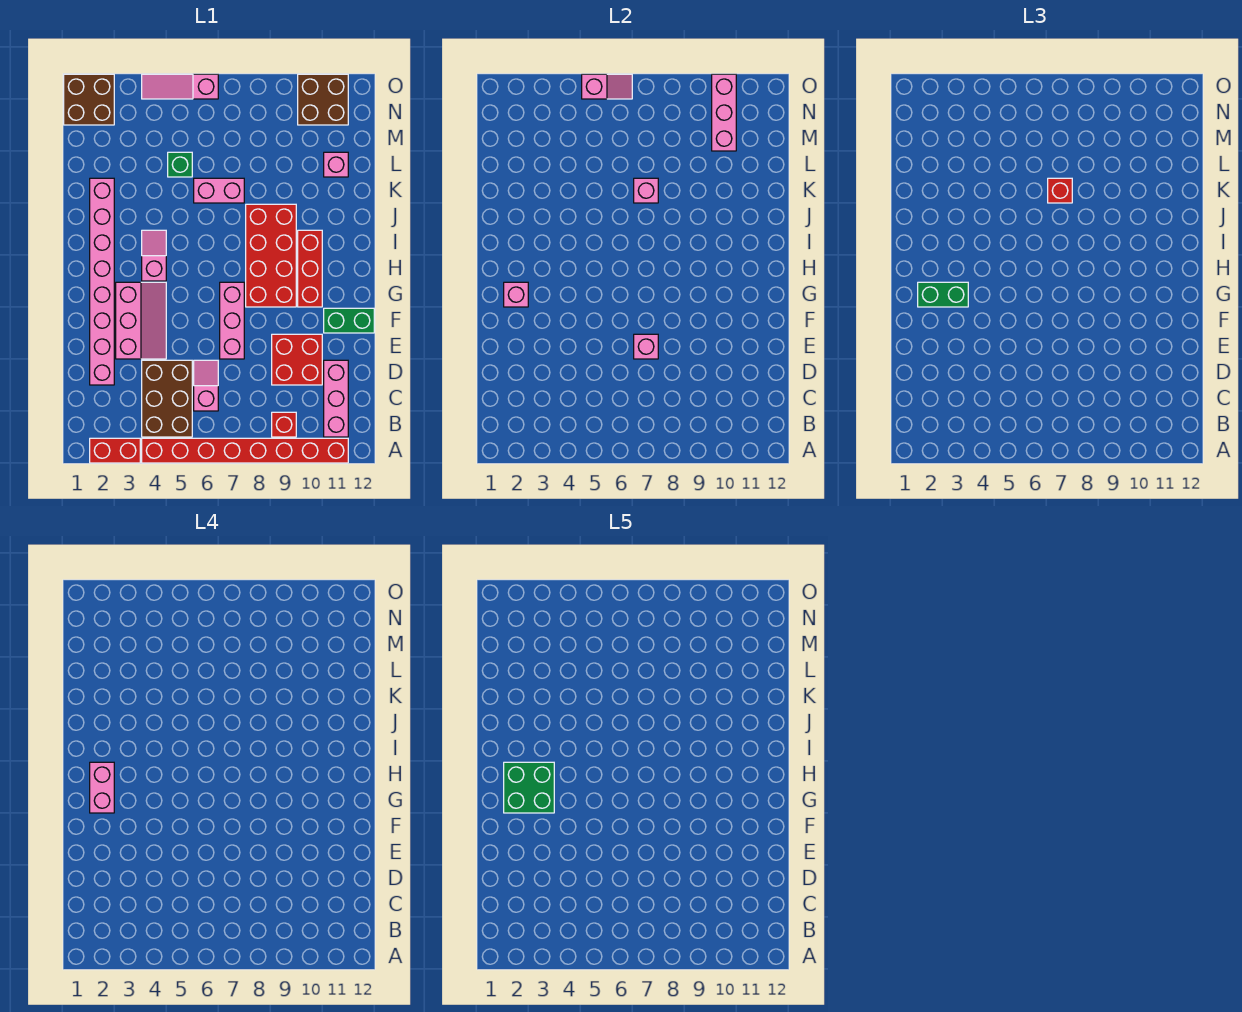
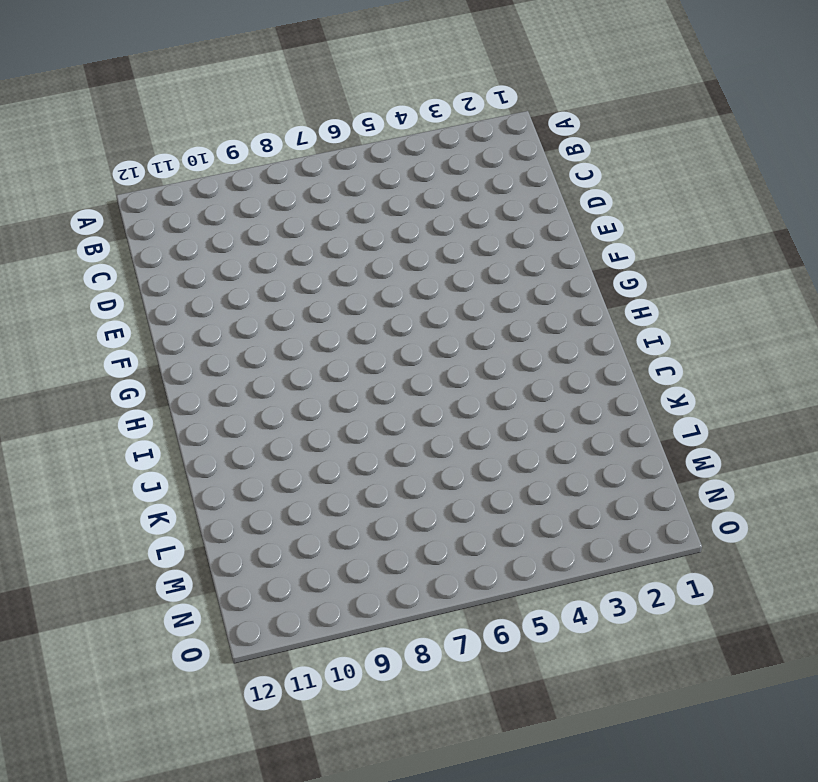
none -> red brick A2:A3 level 1
none -> red brick A4:A11 level 1
none -> brown brick B4:D5 level 1

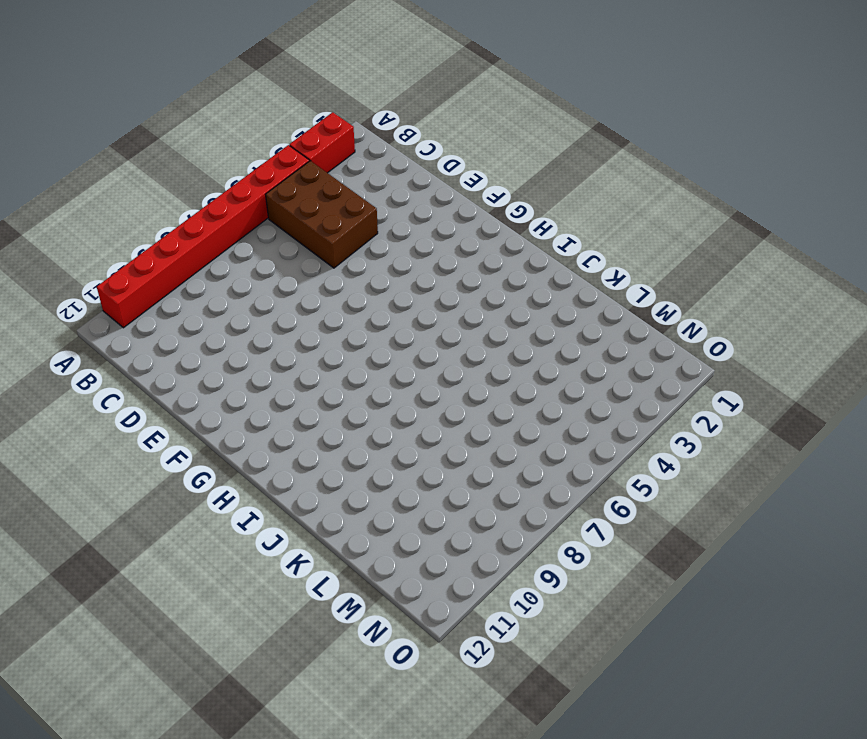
none -> red brick B9 level 1
none -> pink brick B11:D11 level 1
none -> pink slope C6:D6 level 1 top C

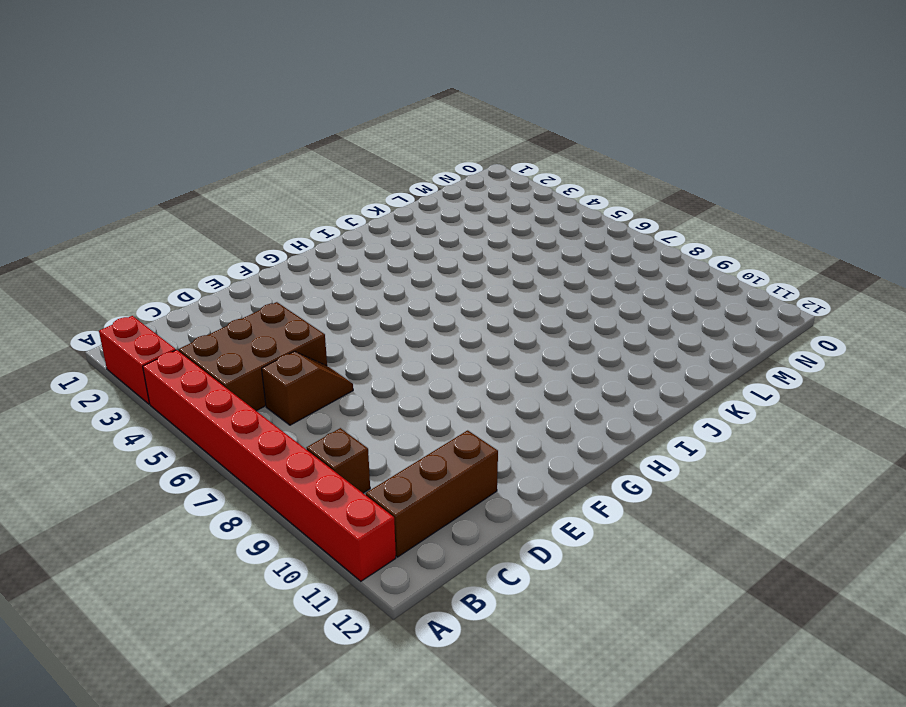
brown brick B9 level 1 -> red brick B9 level 1
brown brick B11:D11 level 1 -> pink brick B11:D11 level 1
brown slope C6:D6 level 1 top C -> pink slope C6:D6 level 1 top C
none -> pink brick D2:K2 level 1
none -> red brick D9:E10 level 1
none -> pink slope E3:G4 level 1 top 3

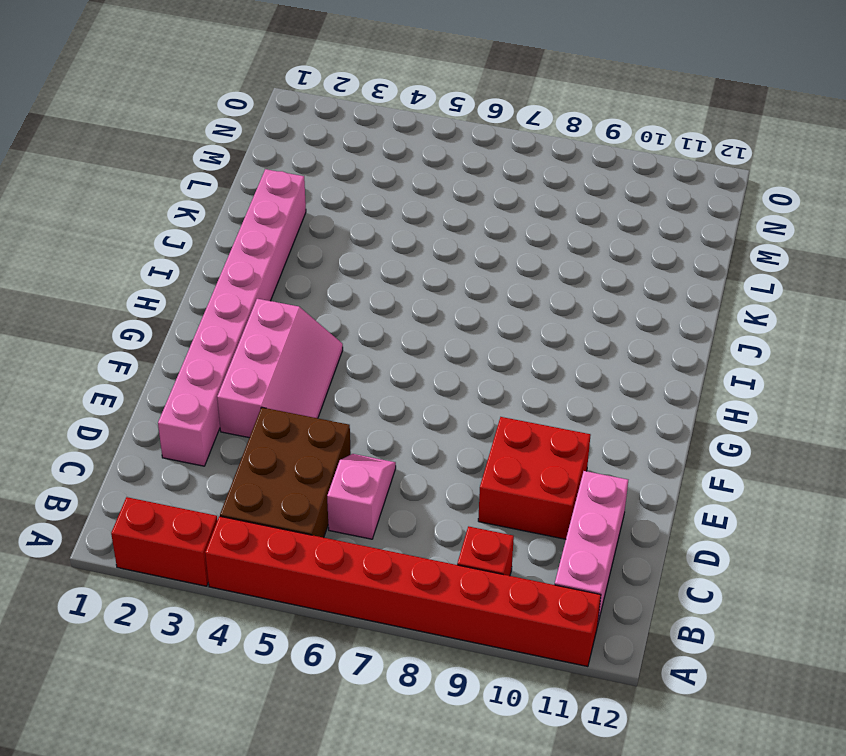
none -> pink brick E7:G7 level 1
none -> green brick F11:F12 level 1
none -> red brick G8:J9 level 1

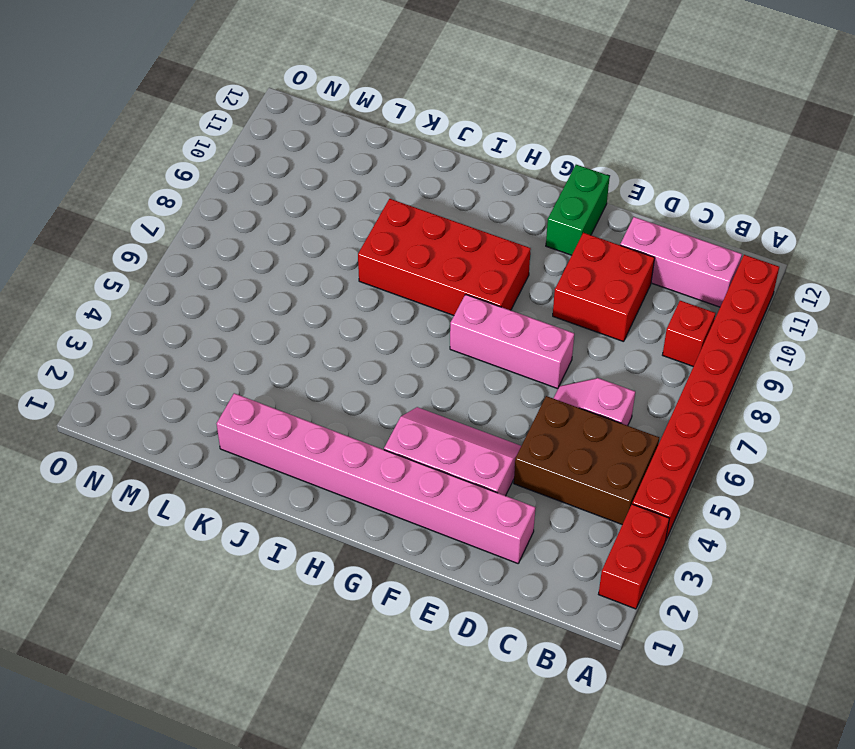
none -> red brick G10:I10 level 1
none -> pink slope H4:I4 level 1 top H
none -> pink brick K6:K7 level 1

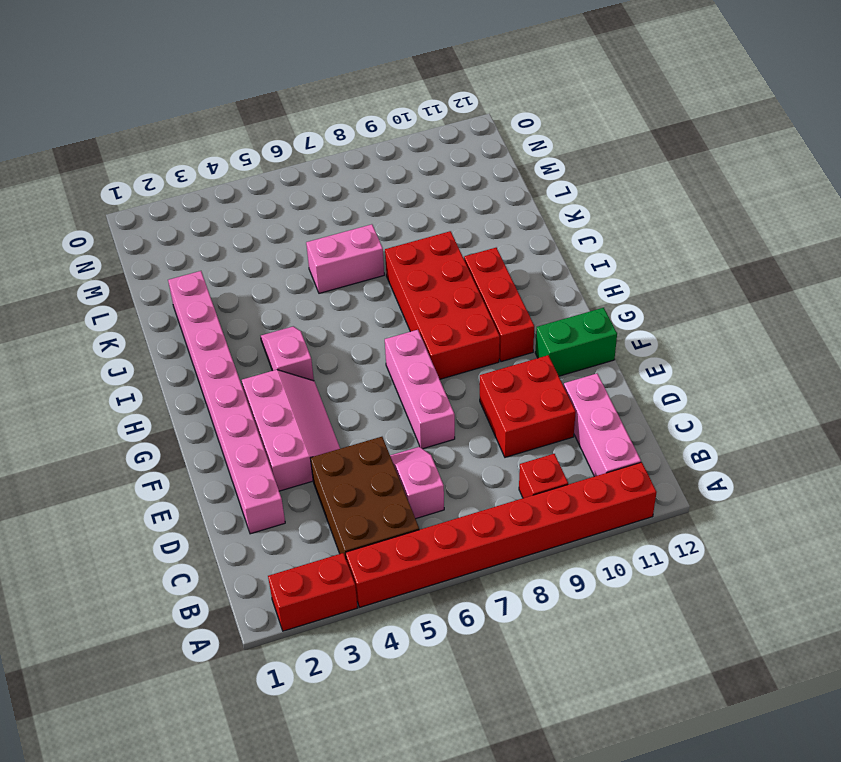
none -> green brick L5 level 1
none -> pink brick L11 level 1
none -> brown brick N1:O2 level 1

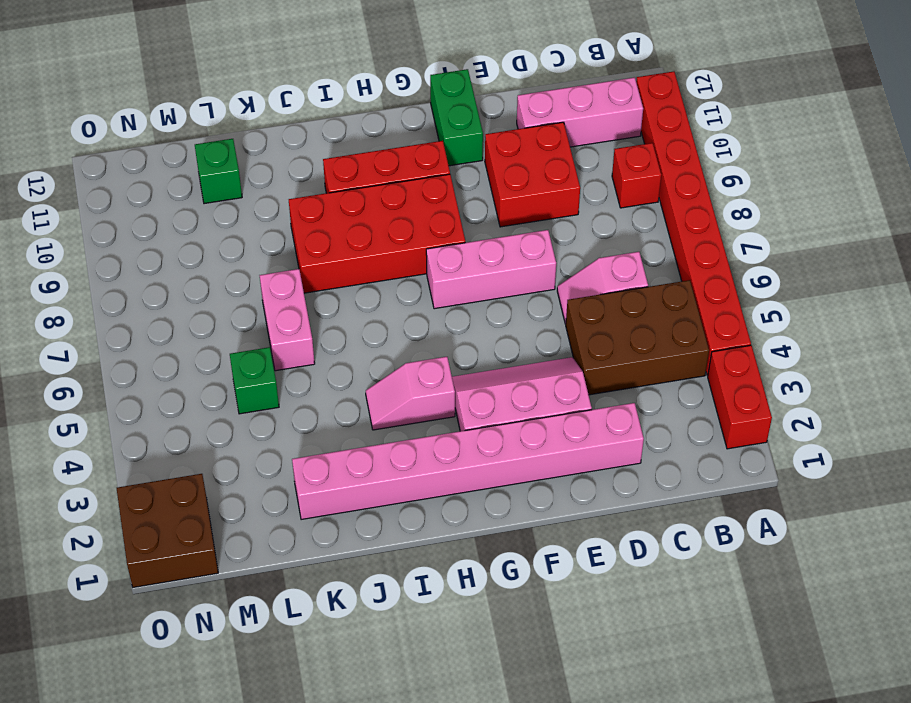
green brick L11 level 1 -> pink brick L11 level 1
none -> brown brick N10:O11 level 1
none -> pink slope O4:O6 level 1 top 6
none -> pink brick E7 level 2

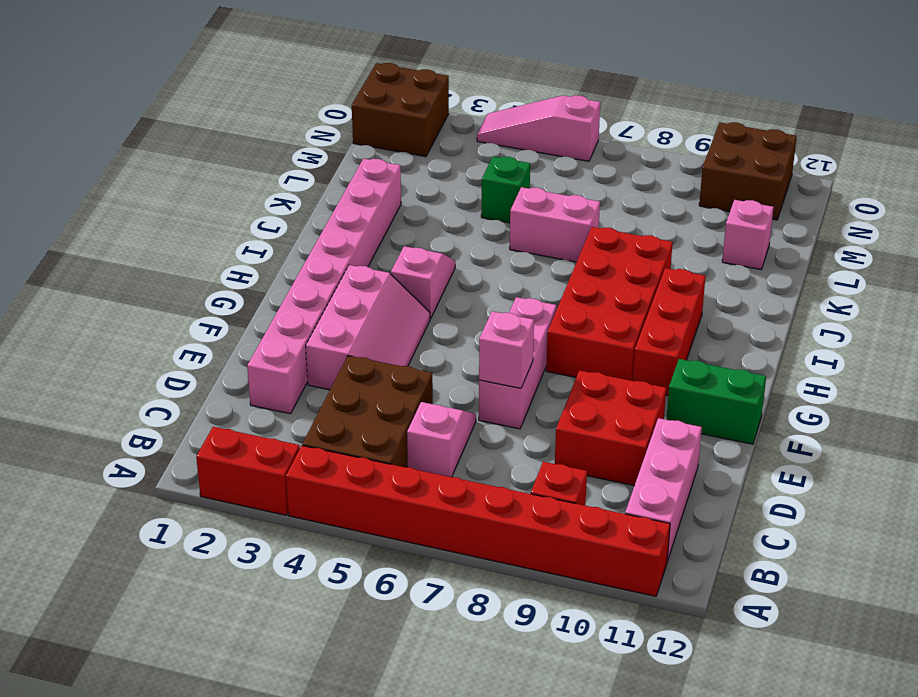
none -> pink brick G2 level 2
none -> pink brick K7 level 2
none -> pink brick M10:O10 level 2

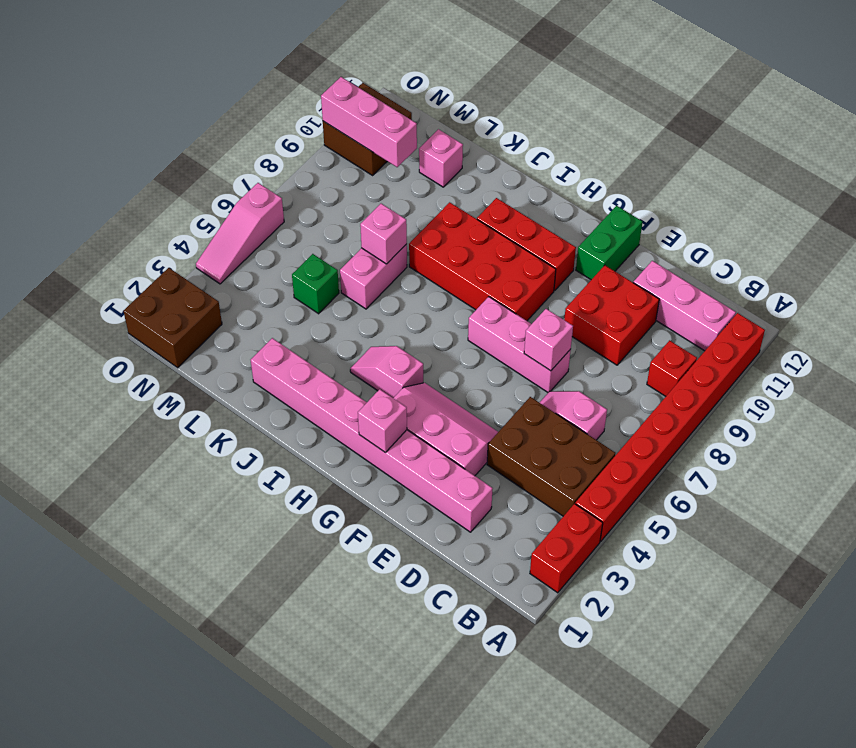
none -> pink slope O5:O6 level 2 top 5
none -> green brick G2:G3 level 3
none -> red brick K7 level 3

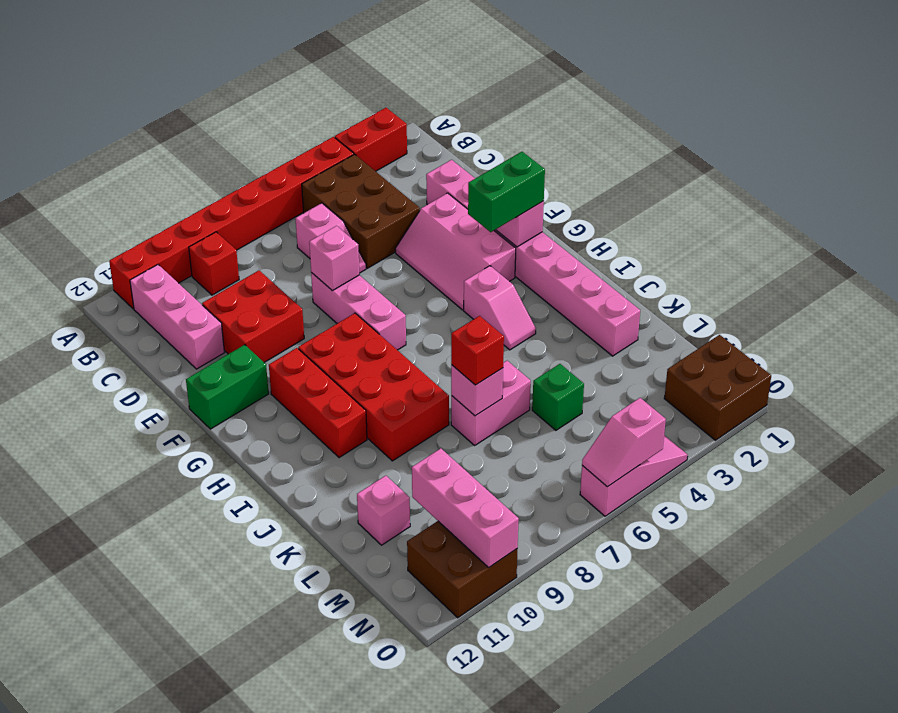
none -> pink brick G2:H2 level 4
none -> green brick G2:H3 level 5

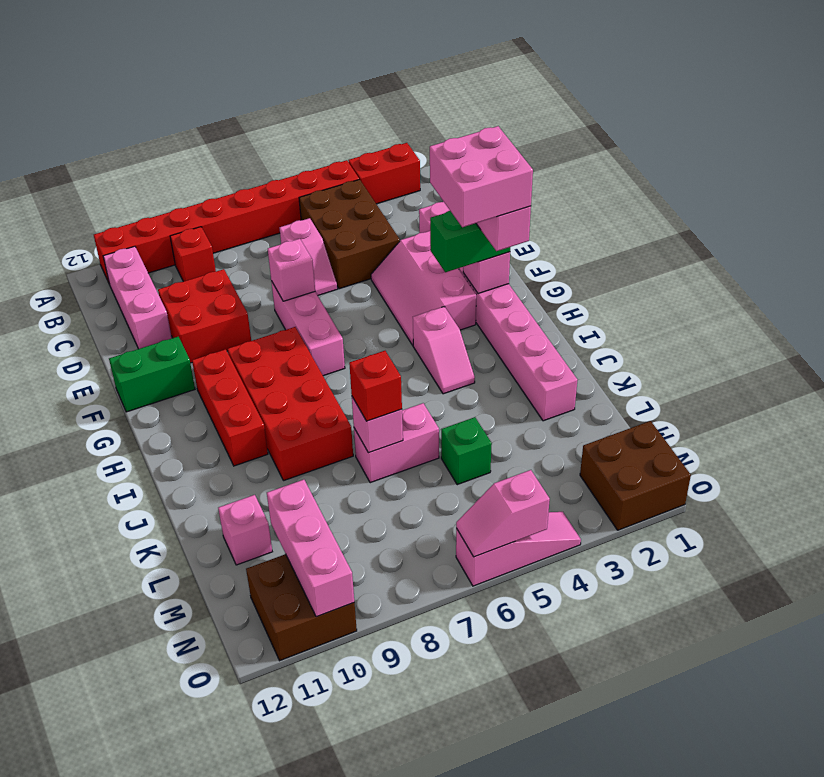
pink brick G2:H3 level 5 -> green brick G2:H3 level 5

